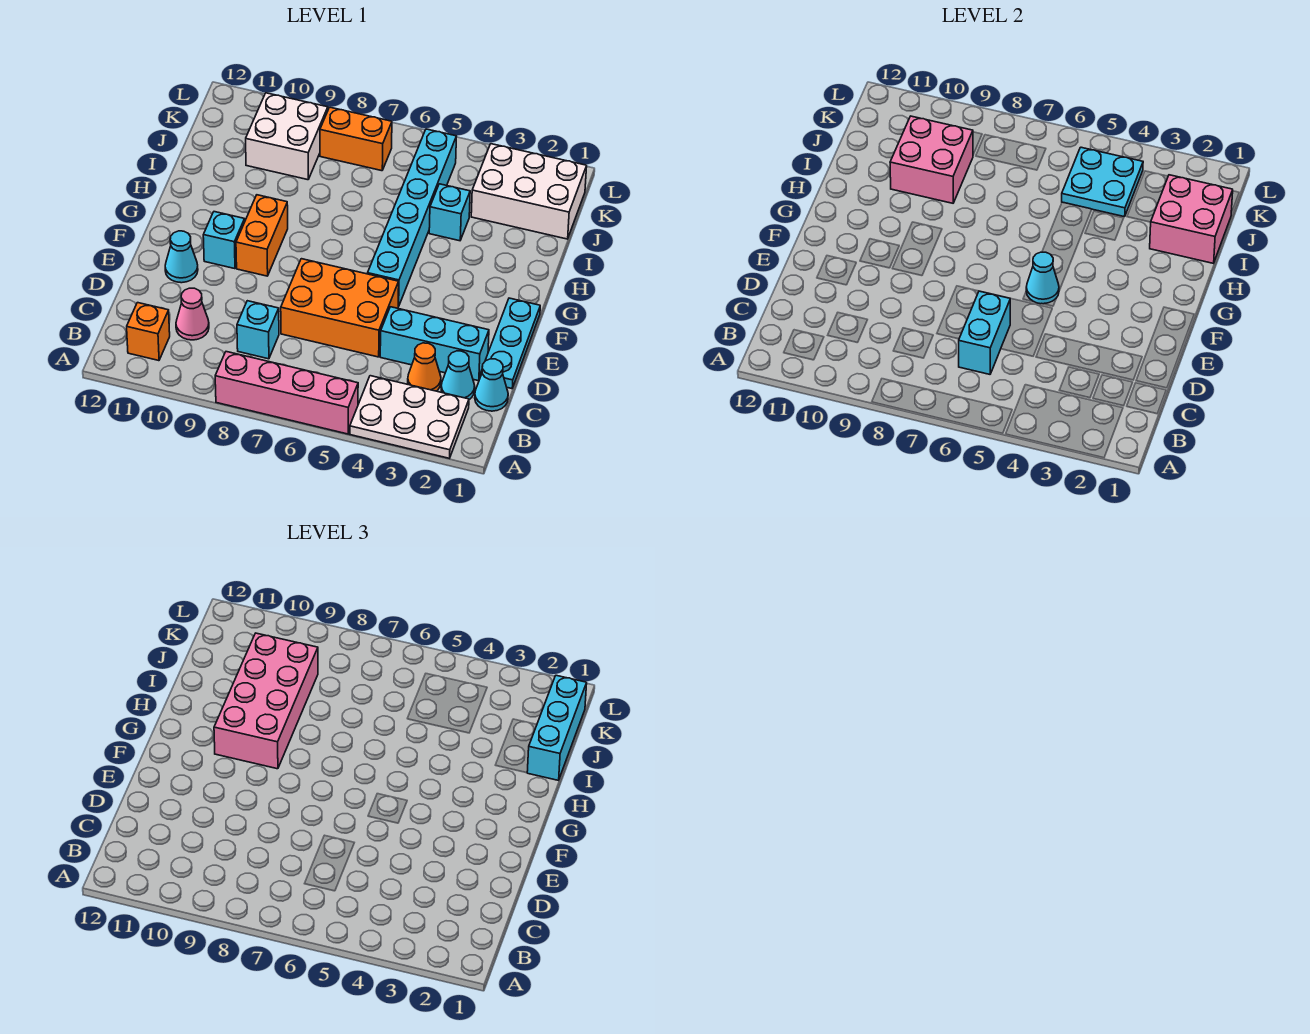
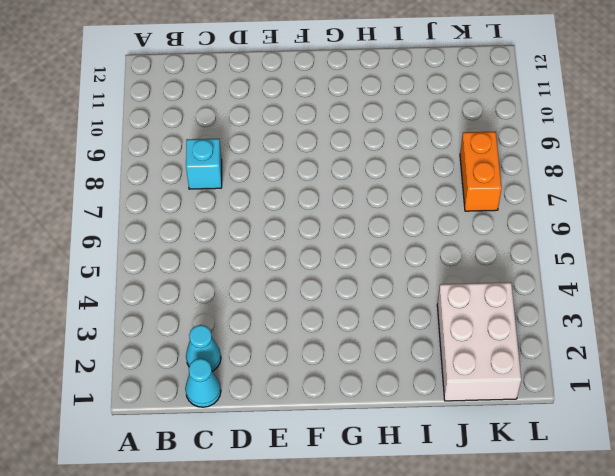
none -> white plate A2:B4 level 1
none -> pink brick A5:A8 level 1
none -> orange brick B11 level 1

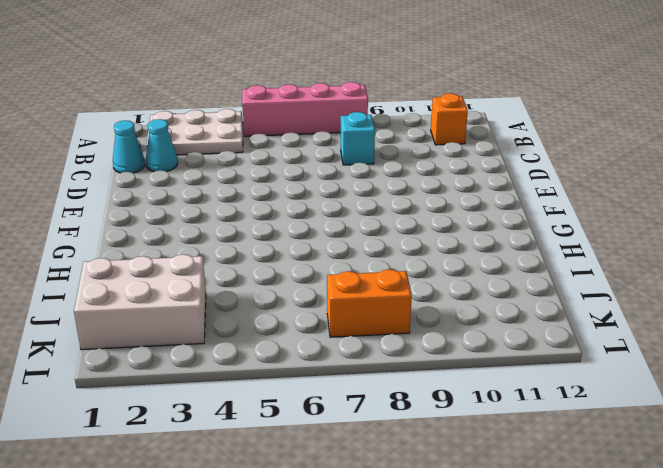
none -> orange cone C3 level 1
none -> pink cone C10 level 1
none -> cyan plate D1:F1 level 1

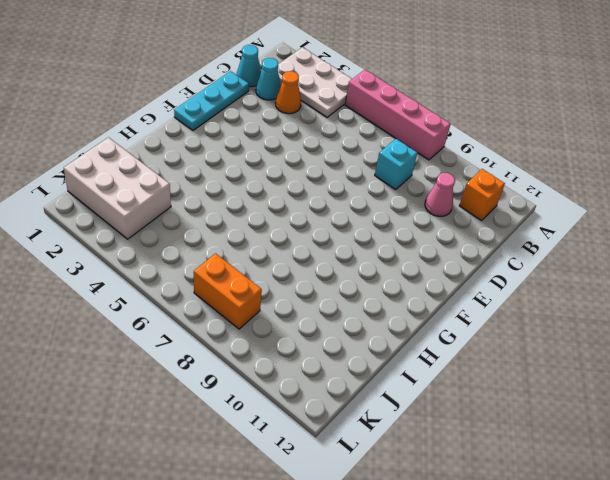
none -> cyan brick D2:D4 level 1
none -> orange brick D5:E7 level 1
none -> cyan cone E11 level 1

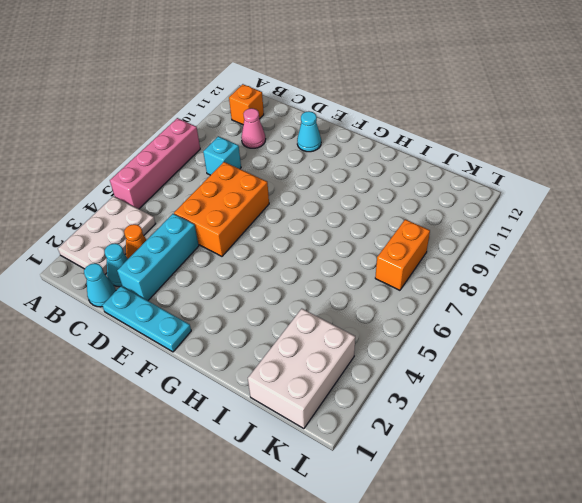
none -> cyan brick F5:K5 level 1
none -> orange brick F9:G9 level 1
none -> cyan brick F10 level 1

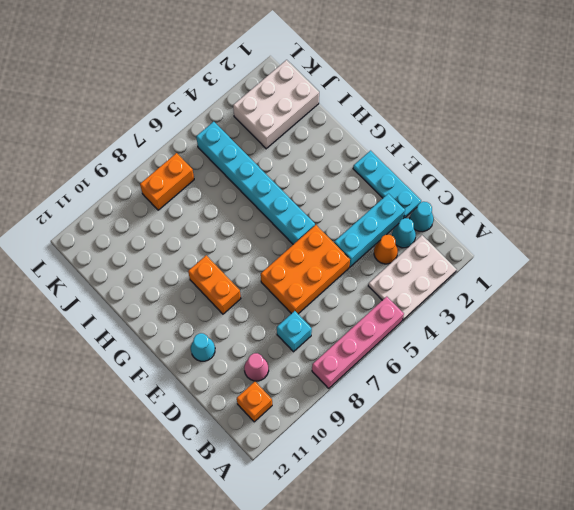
none -> cyan brick F10 level 1
none -> cyan brick I4 level 1
none -> white brick J9:K10 level 1

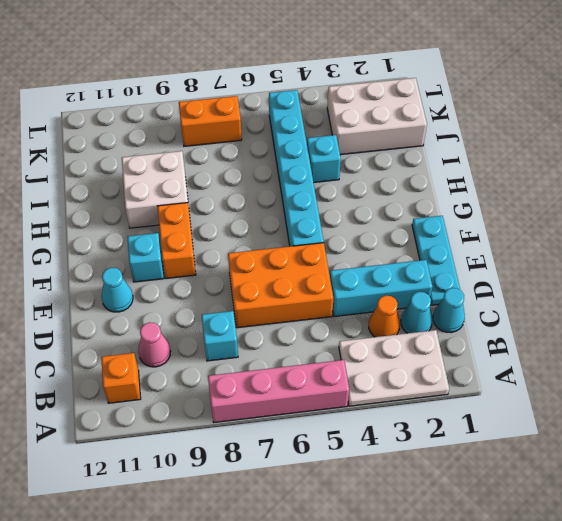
white brick H9:I10 level 1 -> white brick J9:K10 level 1
none -> cyan brick C6:D6 level 2
none -> cyan cone F5 level 2
none -> pink brick I1:J2 level 2

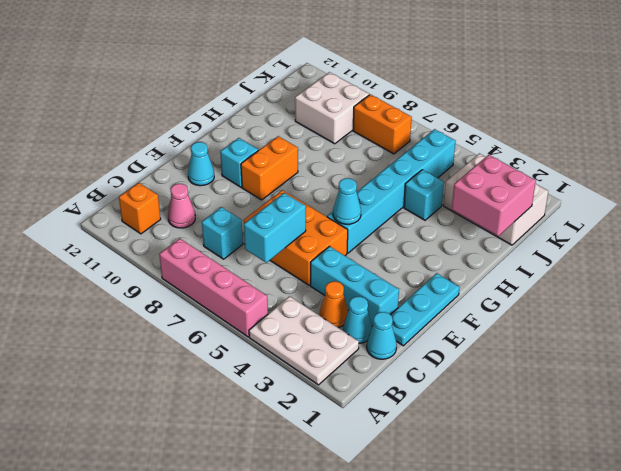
none -> pink brick I9:J10 level 2
none -> cyan plate J4:K5 level 2
none -> pink brick G9:J10 level 3

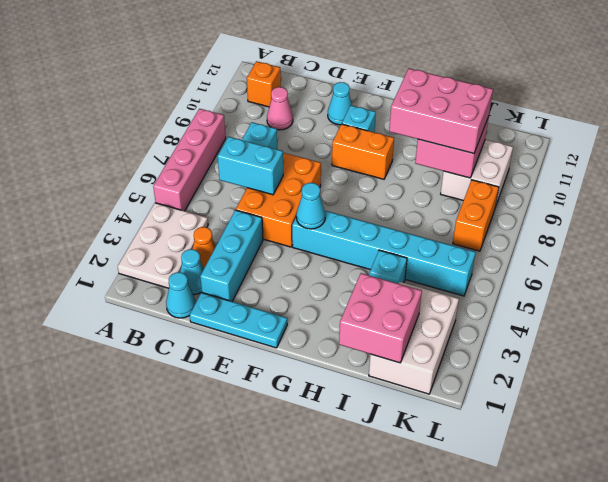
pink brick H9:J10 level 3 -> pink brick G9:J10 level 3
none -> cyan plate J4:K5 level 2
none -> cyan brick I1:K1 level 3

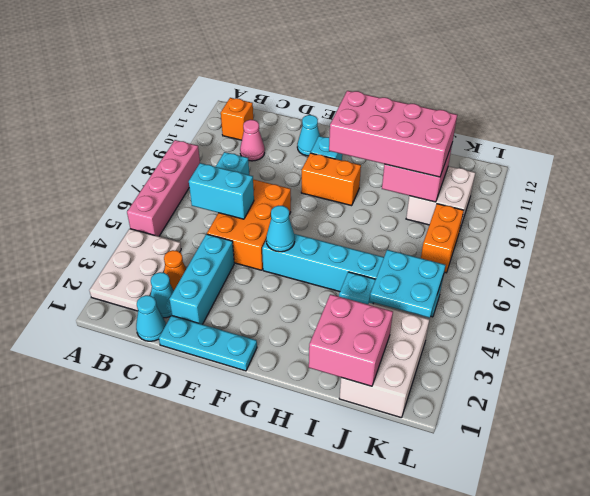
none -> cyan brick I1:K1 level 3

